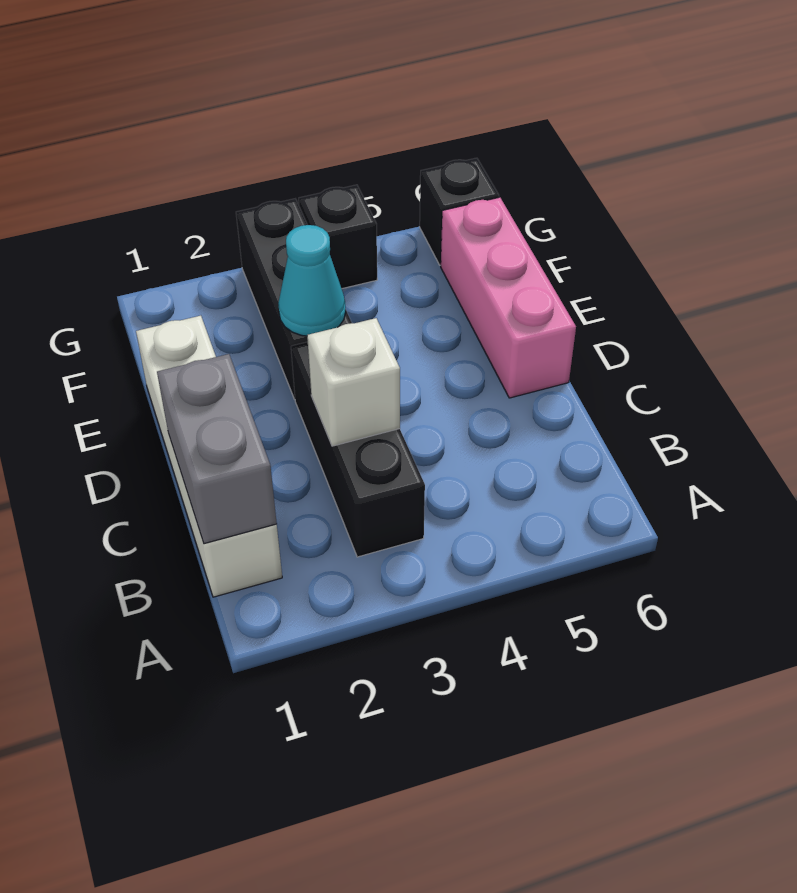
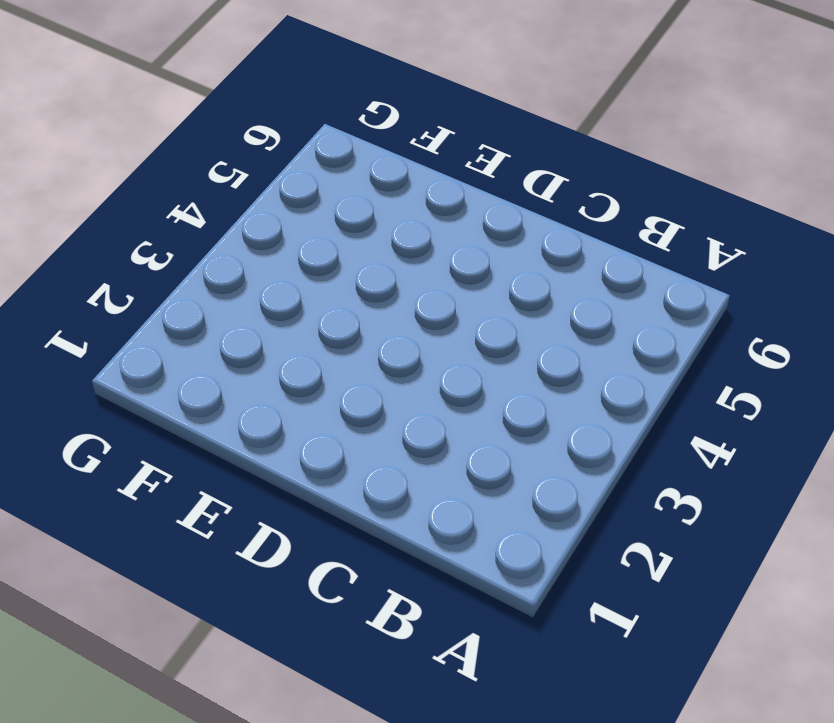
none -> white brick B1:E1 level 1
none -> black brick B3:D3 level 1

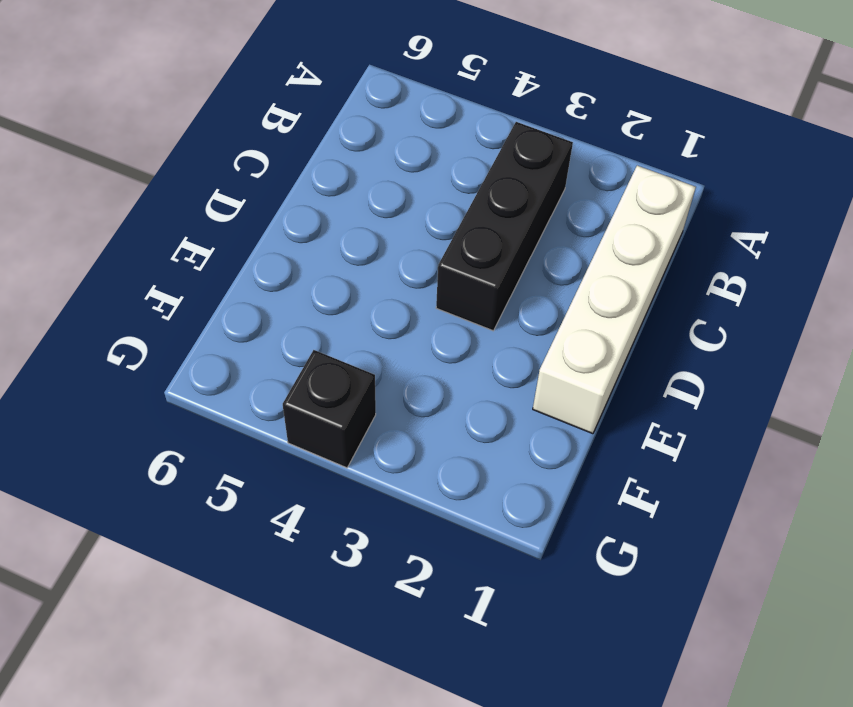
none -> pink brick D6:F6 level 1
none -> black brick E3:G3 level 1

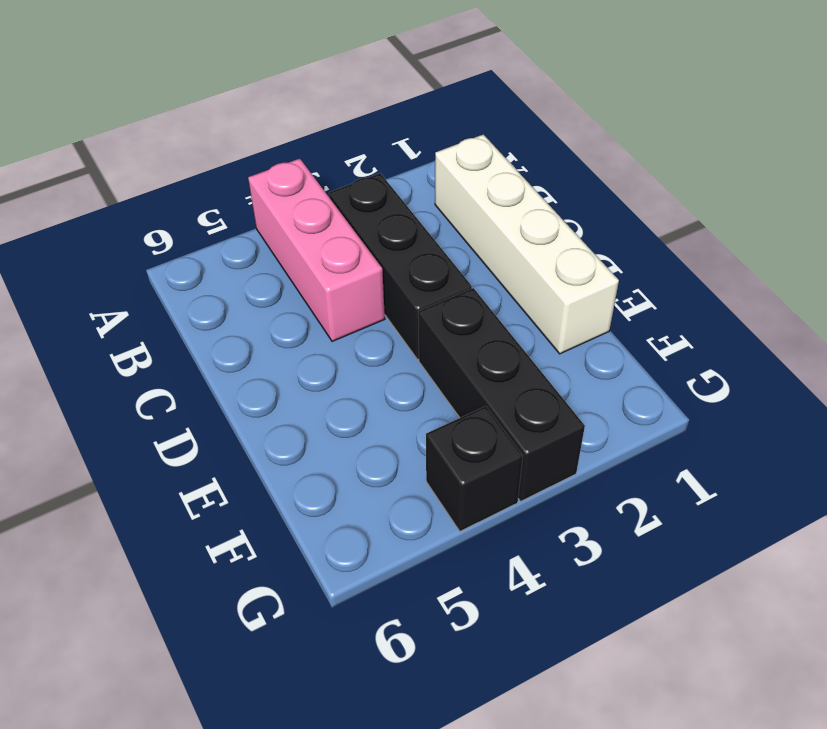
pink brick A4:C4 level 1 -> pink brick D6:F6 level 1
none -> black brick G6 level 1
none -> grey brick B1:C1 level 2

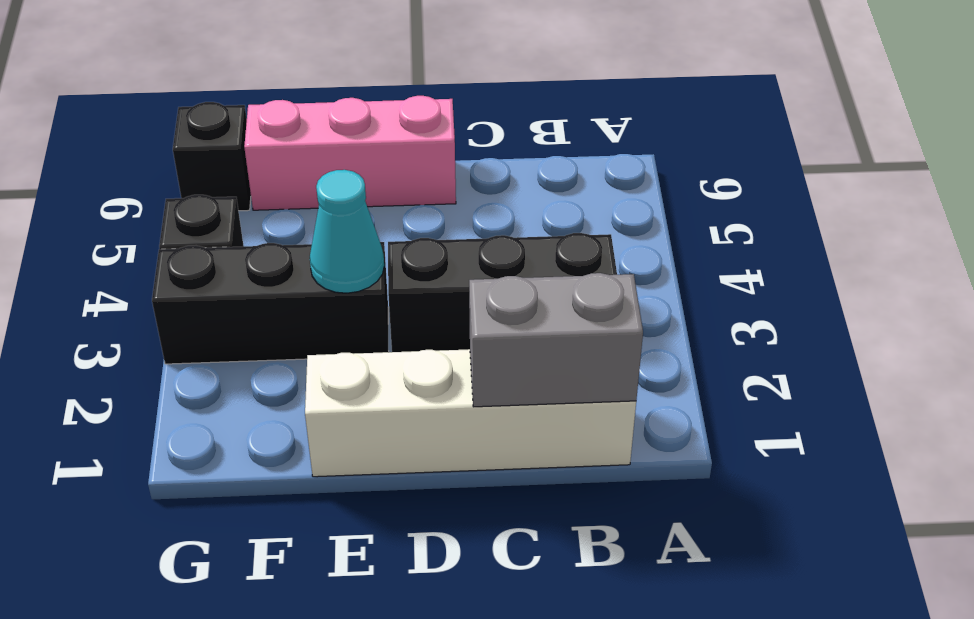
none -> white brick C3 level 2

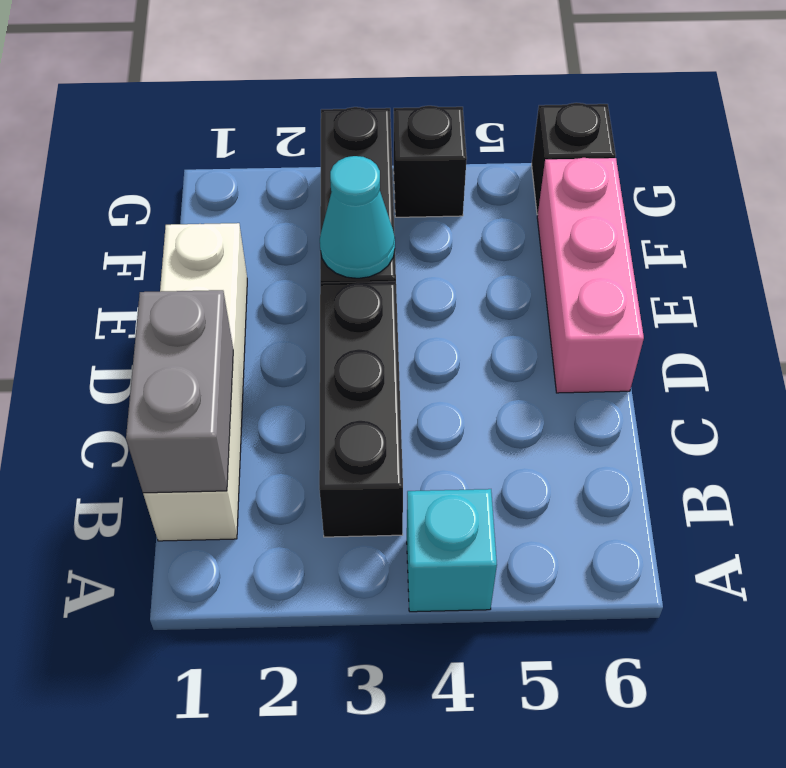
cyan brick A4 level 1 -> none
none -> white brick C3 level 2

